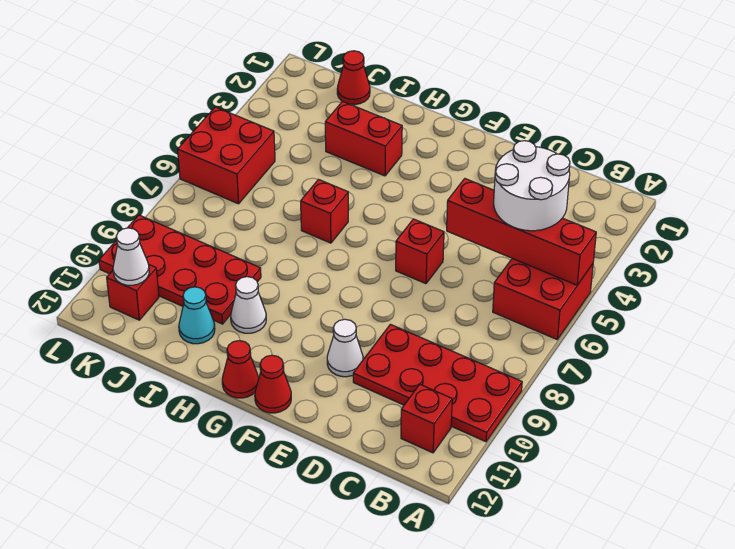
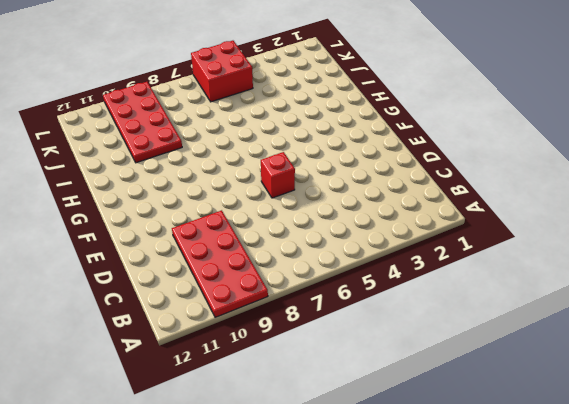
none -> red brick A5:B6 level 1
none -> red brick B11 level 1
none -> white cone E10 level 1

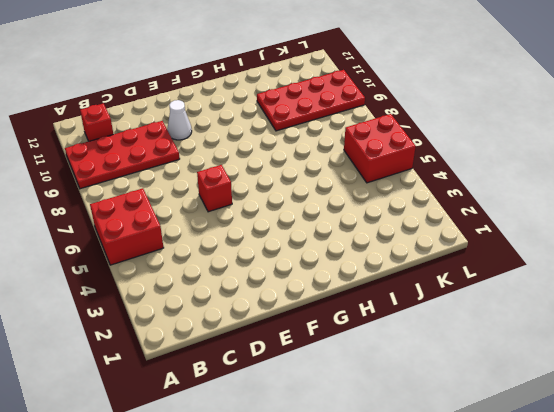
none -> red cone F12 level 1
none -> red cone G12 level 1
none -> red brick H3:I3 level 1

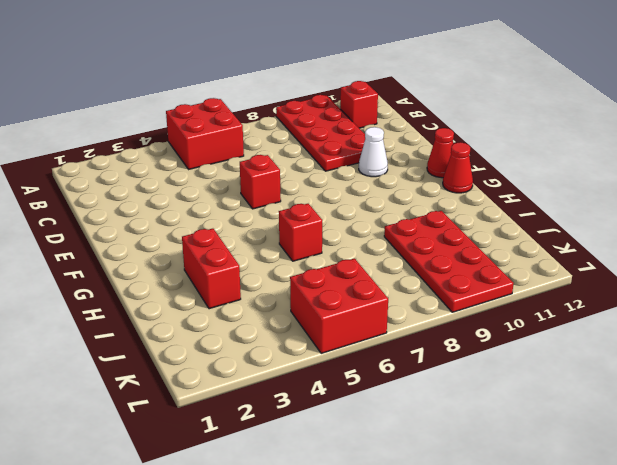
none -> white cone H10 level 1
none -> cyan cone I11 level 1
none -> red cone J1 level 1

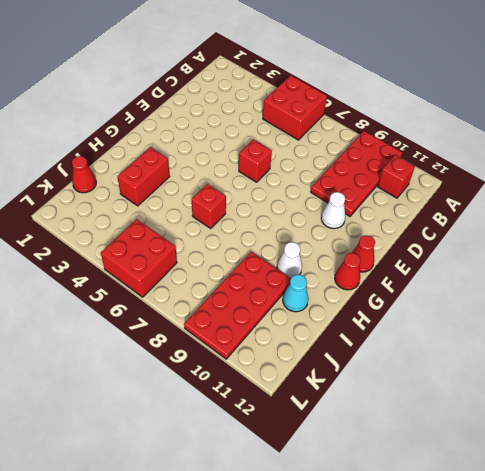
none -> red brick K11 level 1
none -> red brick A5:D5 level 2
none -> white cone K11 level 2

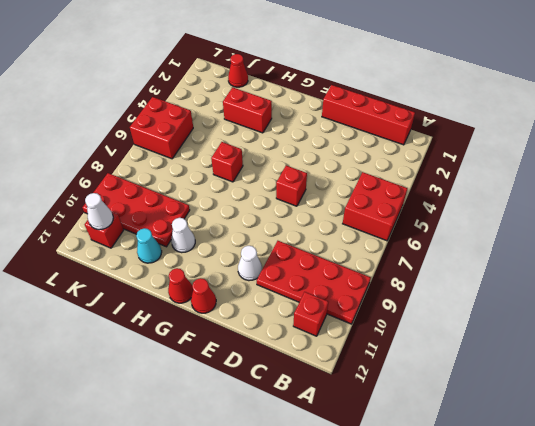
red brick B1:E1 level 1 -> red brick A5:D5 level 2
none -> white round brick B4:C5 level 3

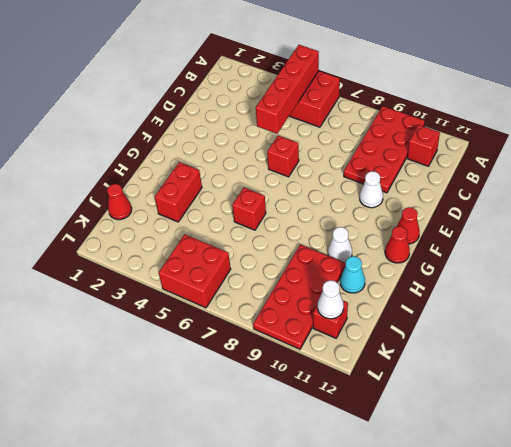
none -> white round brick B4:C5 level 3

